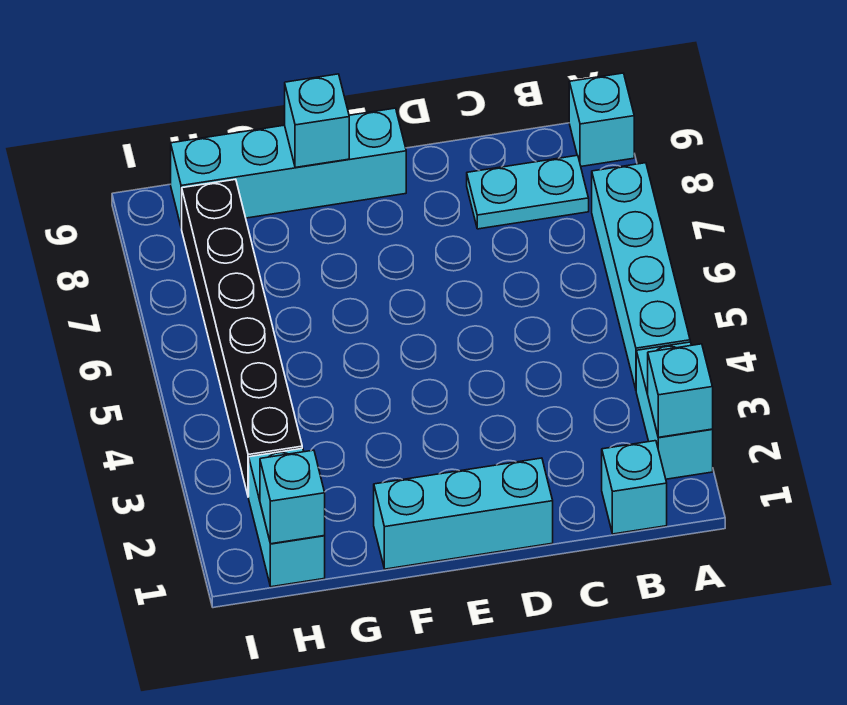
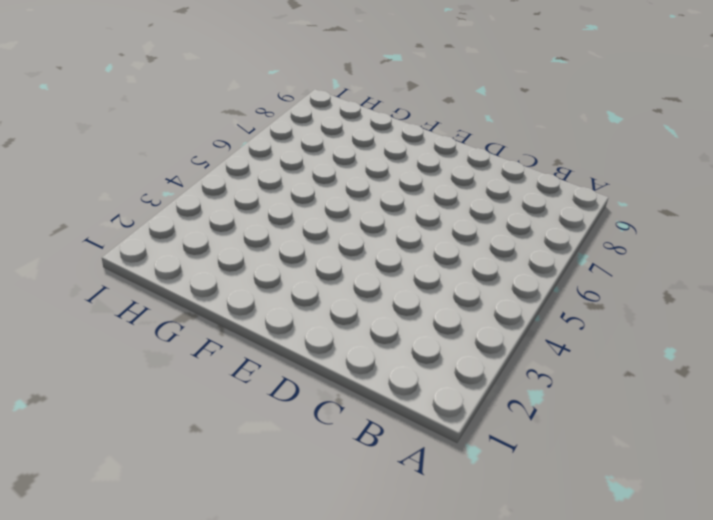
none -> cyan brick A2:A3 level 1
none -> cyan brick A4:A7 level 1
none -> cyan brick A9 level 1

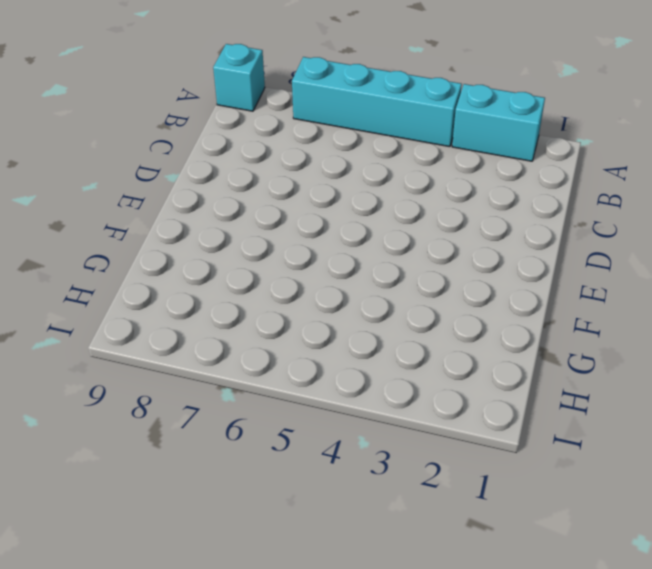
none -> cyan brick B1 level 1
none -> cyan plate B8:C8 level 1
none -> cyan brick D1:F1 level 1

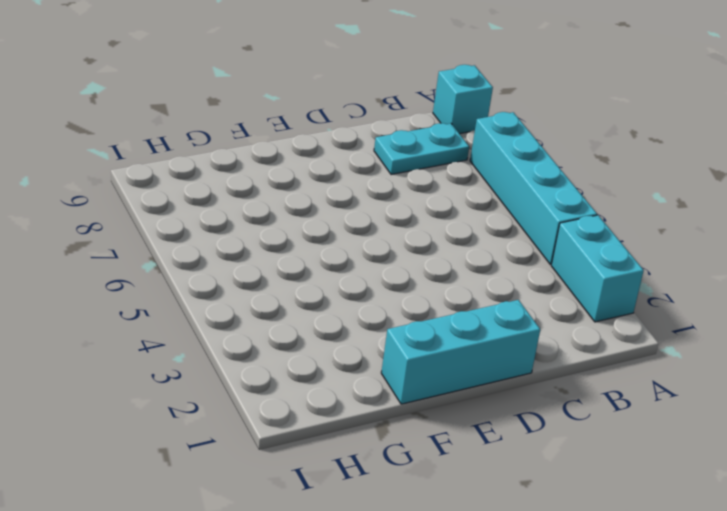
none -> cyan brick B1 level 1
none -> cyan brick E9:H9 level 1
none -> cyan brick H1:H2 level 1

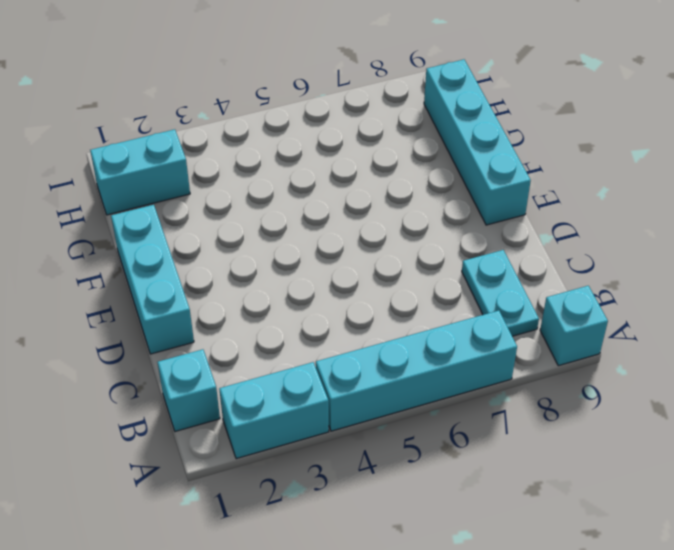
none -> black brick H3:H8 level 1
none -> cyan brick A2 level 2
none -> cyan brick F9 level 2

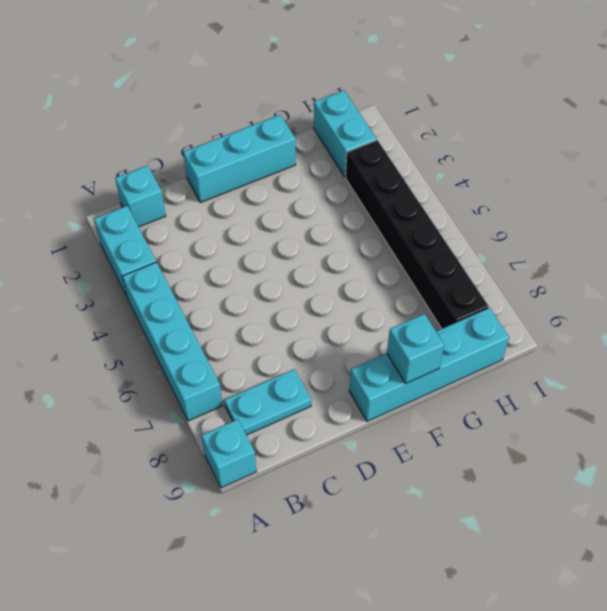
none -> cyan brick A2 level 2
none -> cyan brick H1 level 2

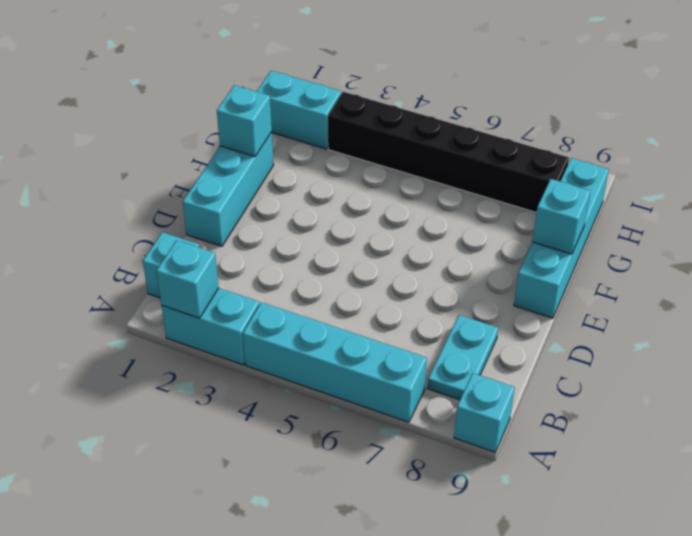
cyan brick F1 level 2 -> cyan brick H1 level 2

